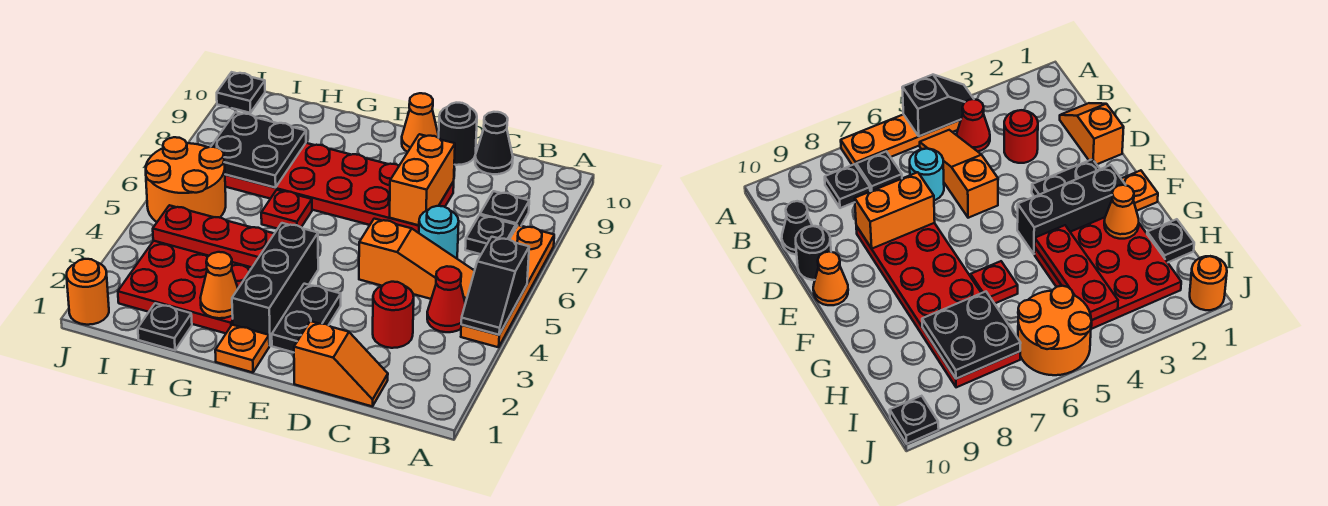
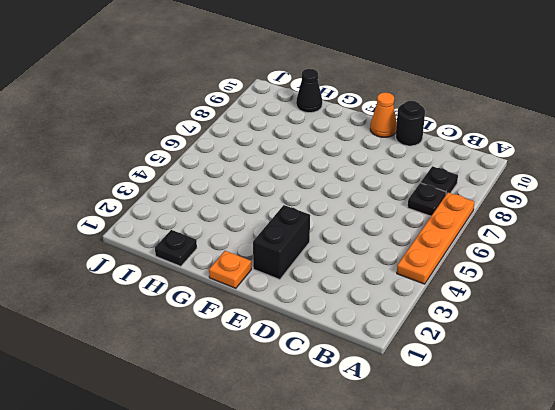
black brick E2:E3 level 1 -> black plate E2:E3 level 1
black cone H10 level 1 -> black cone C10 level 1
none -> red cone B4 level 1
none -> orange slope B5:D5 level 1 top D
none -> orange slope C1:D1 level 1 top D

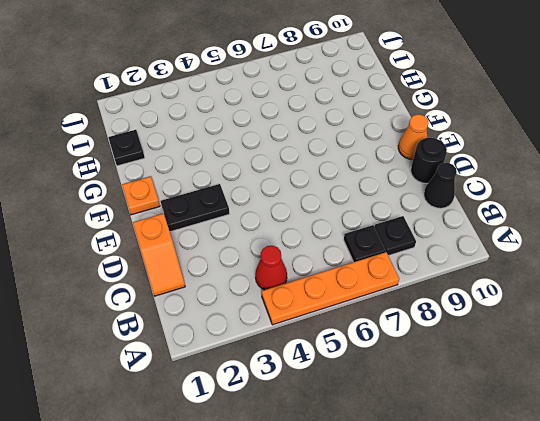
none -> orange slope B5:D5 level 1 top D
none -> red round brick C3 level 1
none -> cyan round brick C6 level 1

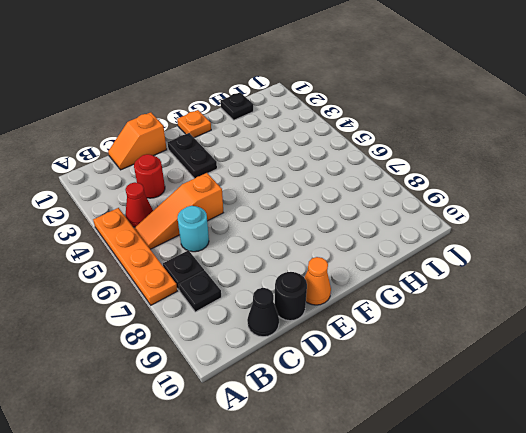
none -> red plate D7:I8 level 1
none -> black brick F2:F4 level 1
none -> red plate G2:I4 level 1

